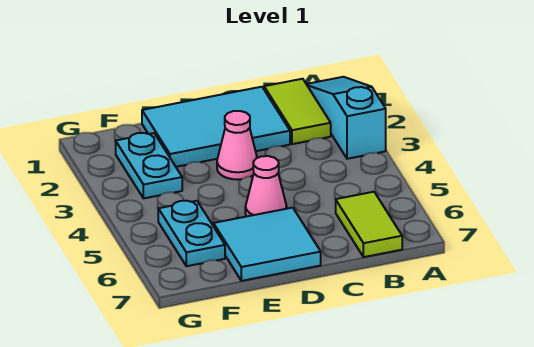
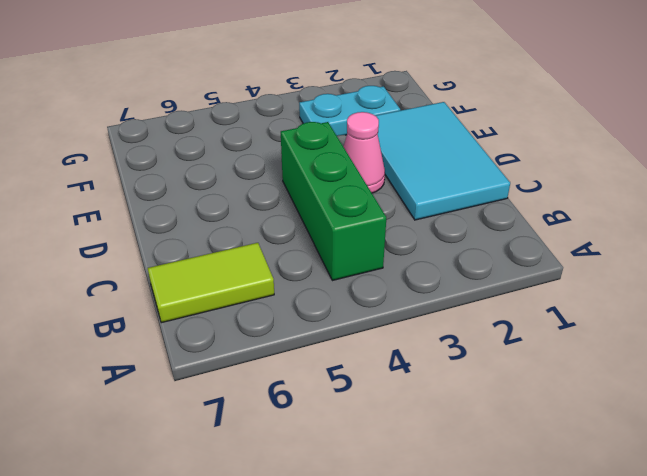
green brick B4:D4 level 1 -> none
none -> cyan slope A1:A3 level 1 top 3
none -> lime tile B1:B2 level 1

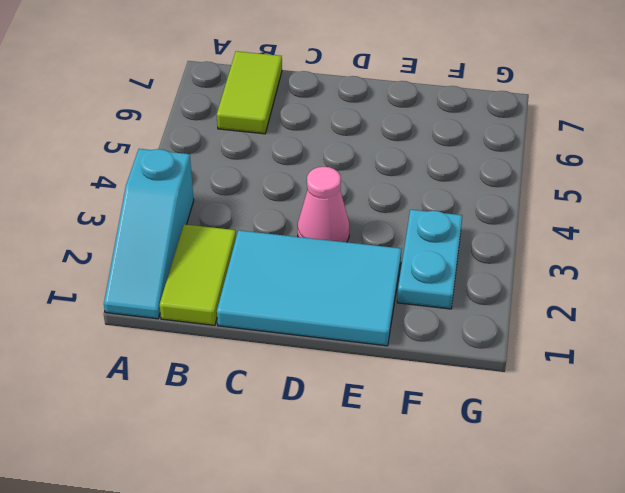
none -> pink cone D5 level 1
none -> cyan tile D6:E7 level 1

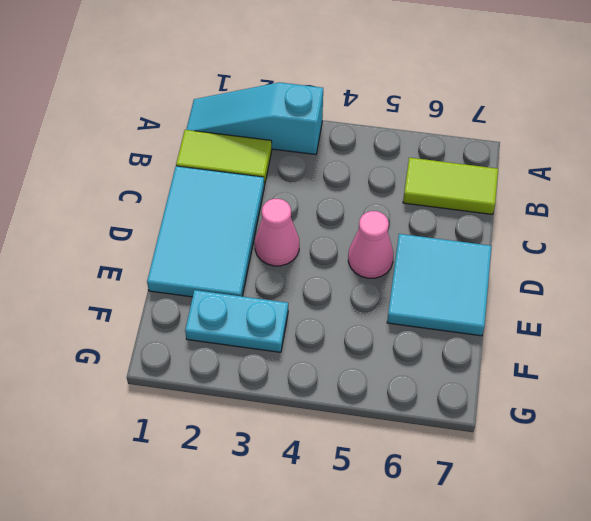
none -> cyan plate F5:F6 level 1

